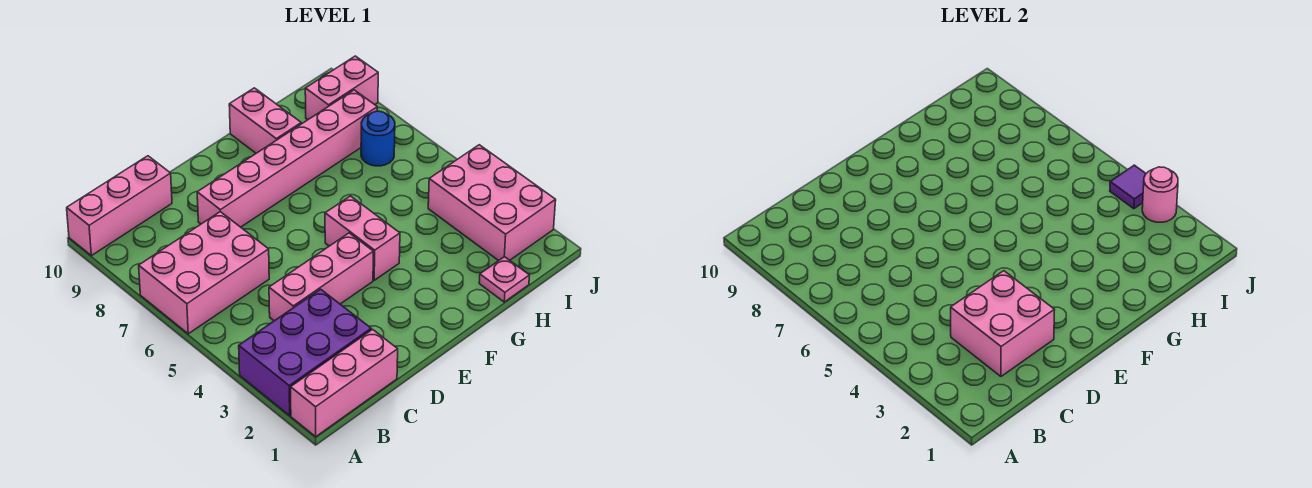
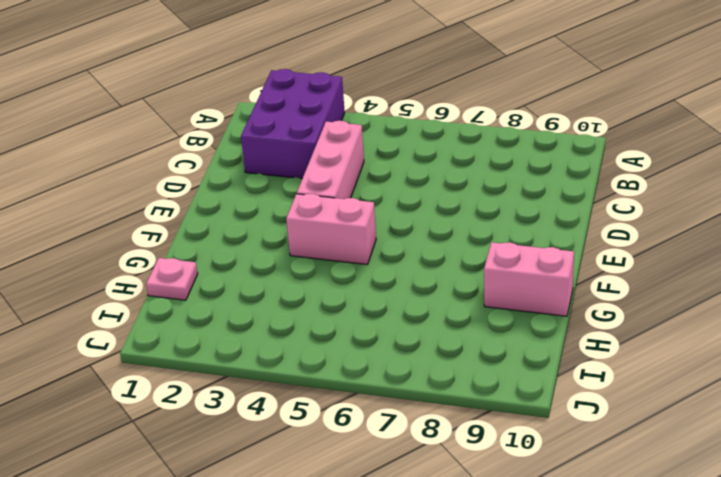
none -> pink brick A1:C1 level 1
none -> pink brick A6:C7 level 1
none -> pink brick A10:C10 level 1

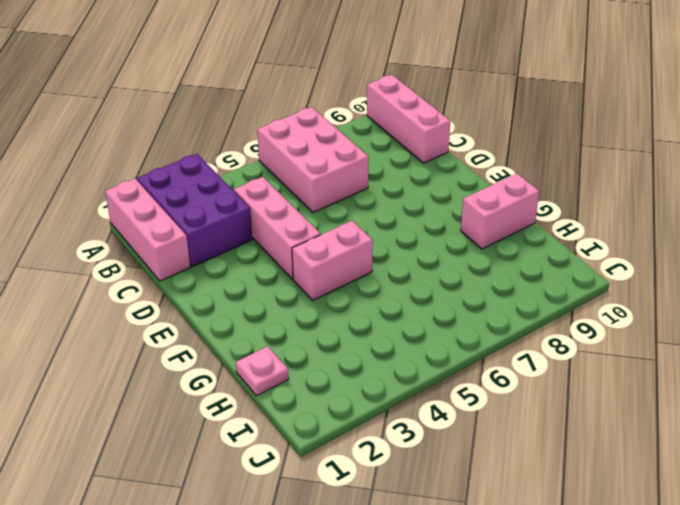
none -> pink brick D8:I8 level 1
none -> pink brick I2:J4 level 1
none -> blue round brick I7 level 1

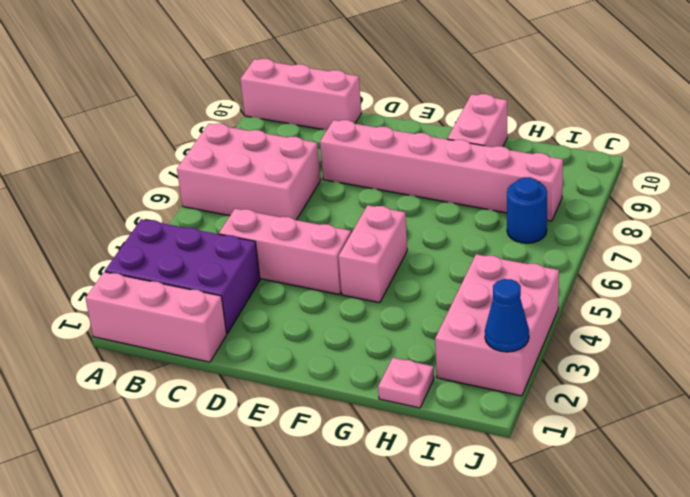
blue cone J2 level 2 -> none
none -> pink brick I9:J9 level 1
none -> pink brick C2:D3 level 2
none -> pink round brick J3 level 2

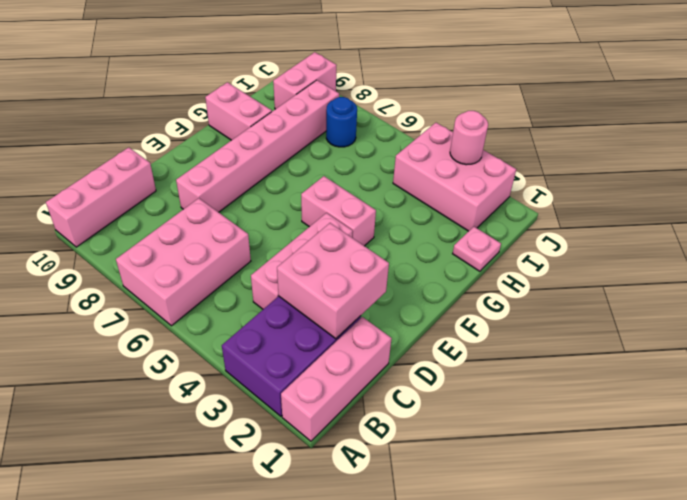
none -> purple tile J4 level 2

